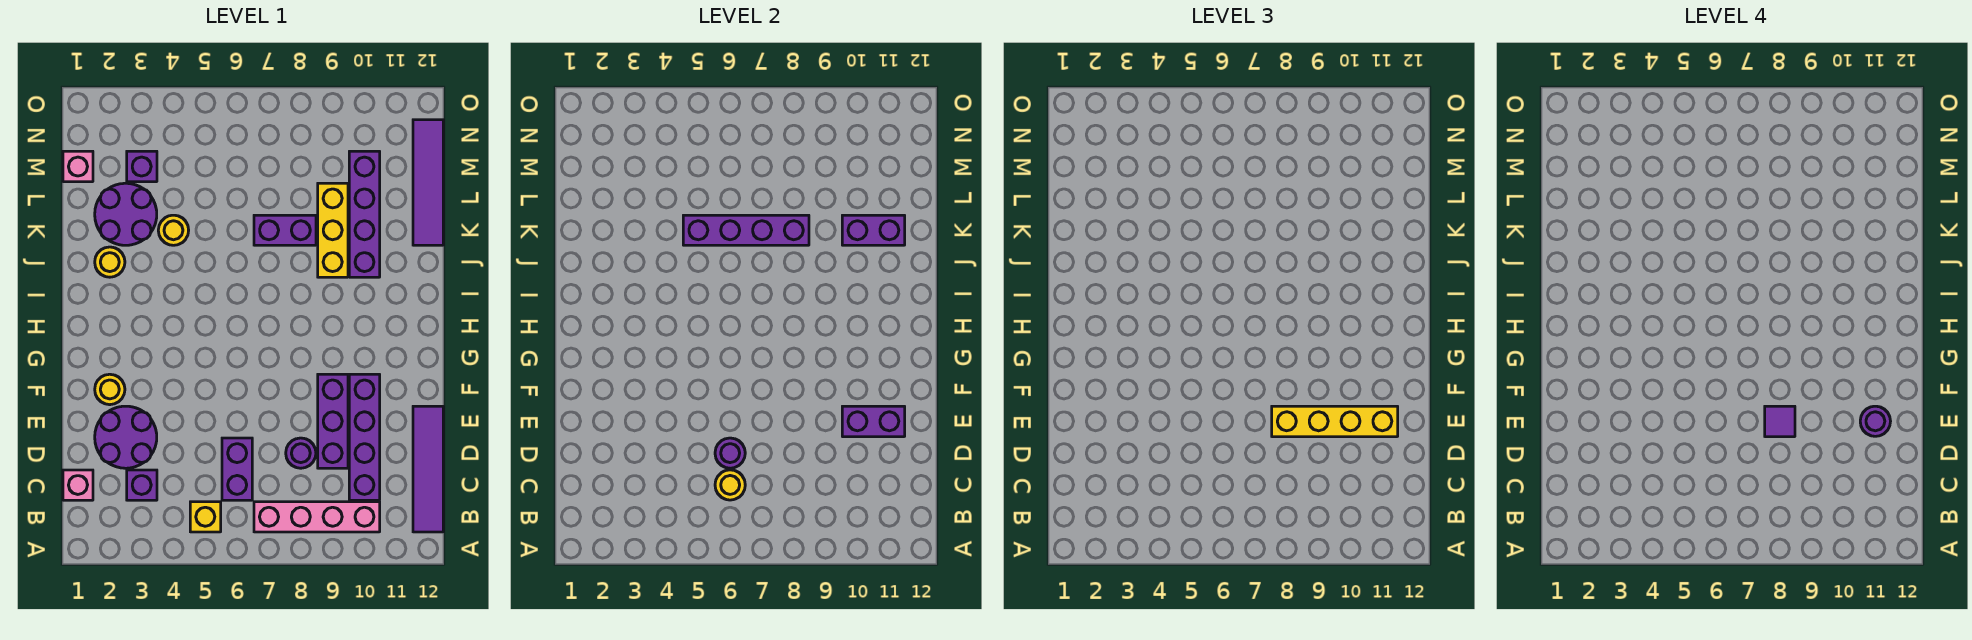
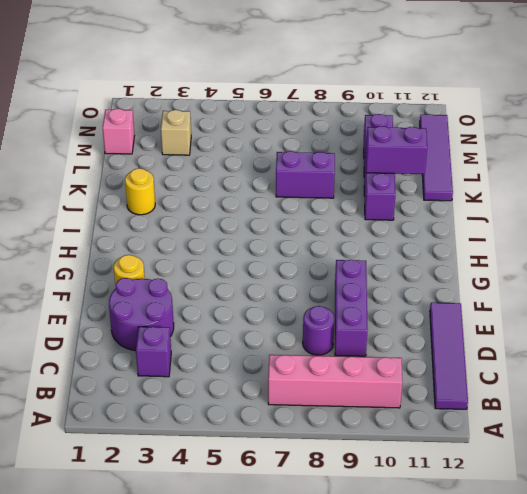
tan brick M3 level 1 -> purple brick M3 level 1
none -> yellow brick B5 level 1
none -> pink brick C1 level 1
none -> purple brick C6:D6 level 1

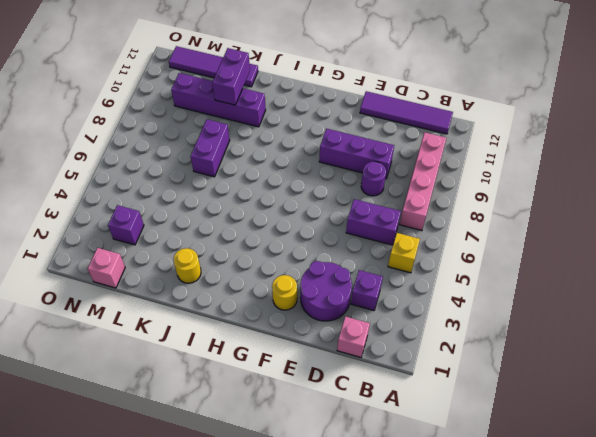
none -> purple brick C10:F10 level 1
none -> yellow brick J9:L9 level 1
none -> purple round brick K2:L3 level 1

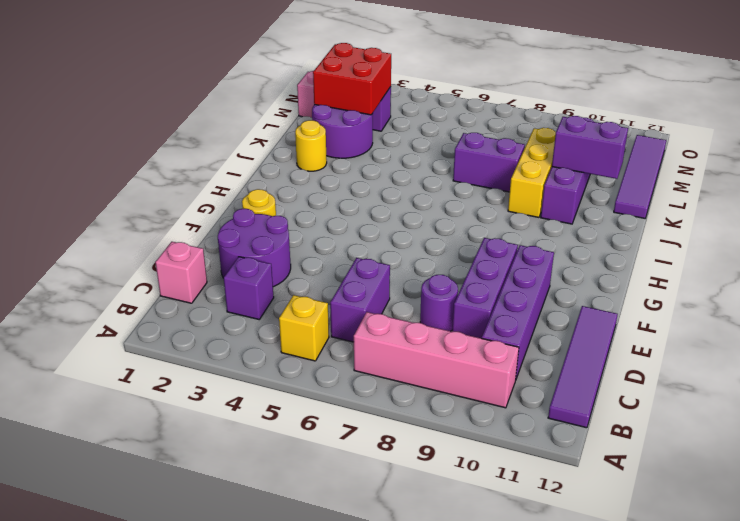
red brick L2:M3 level 2 -> none
none -> yellow round brick K4 level 1
none -> yellow round brick C6 level 2
none -> purple round brick D6 level 2

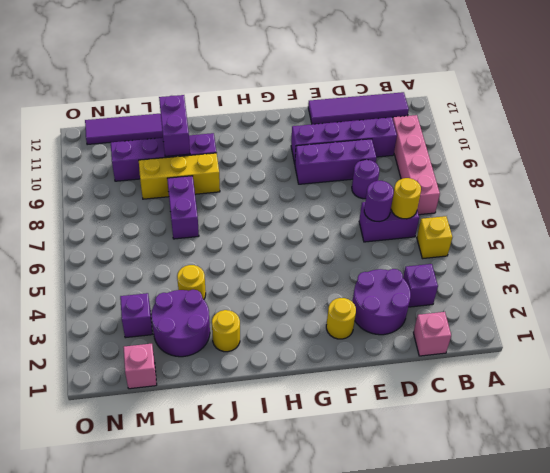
none -> purple brick E10:E11 level 2
none -> purple brick K5:K8 level 2
none -> yellow brick E8:E11 level 3

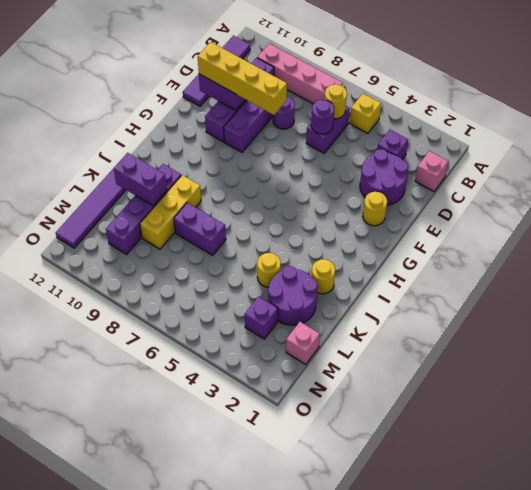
none -> purple brick K5:K8 level 2
none -> purple tile E8 level 4
none -> purple round brick E11 level 4

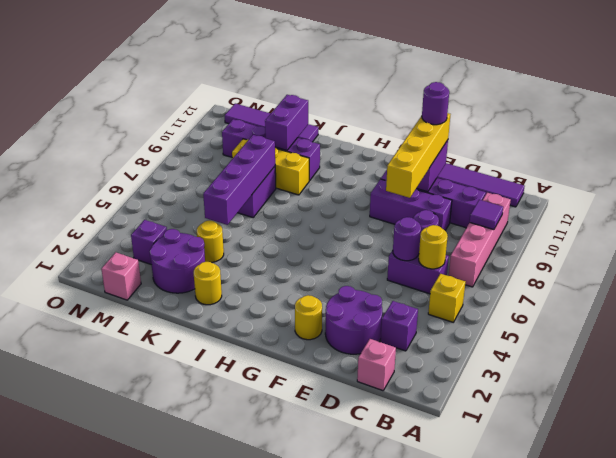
purple tile B9 level 2 -> purple tile E8 level 4

